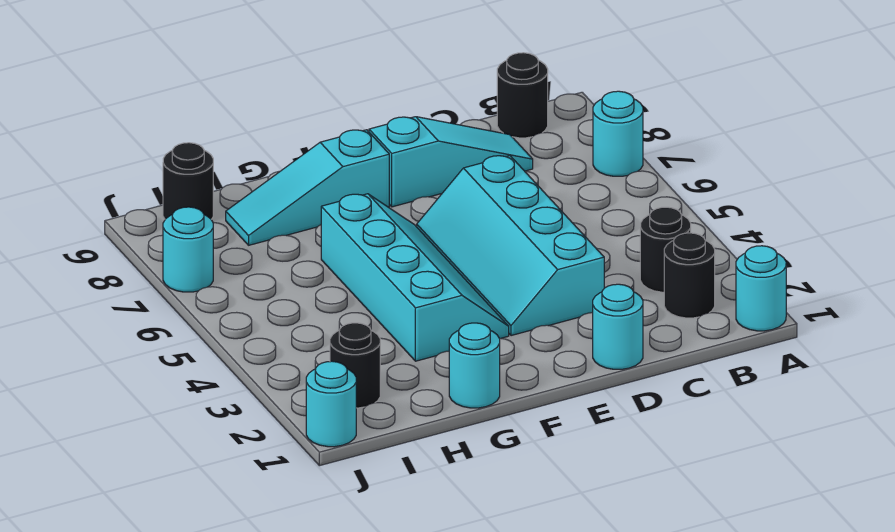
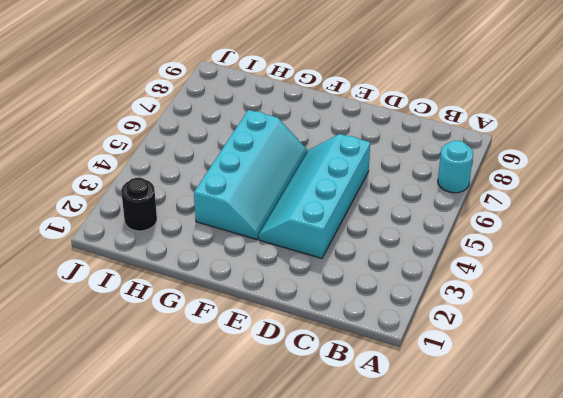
none -> cyan round brick A1 level 1
none -> black round brick B2 level 1
none -> black round brick B3 level 1

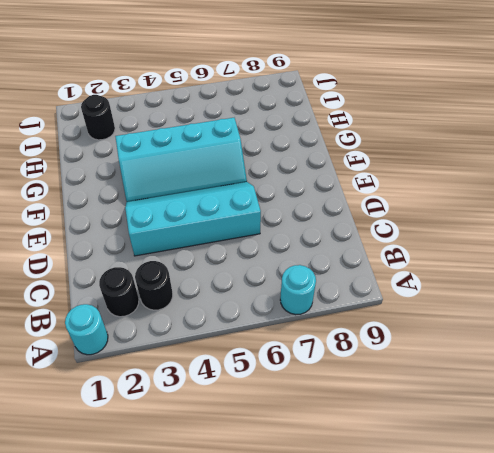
none -> black round brick B9 level 1
none -> cyan slope C8:E8 level 1 top E
none -> cyan round brick D1 level 1

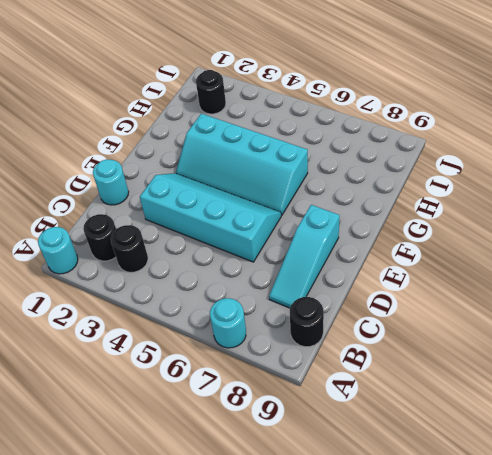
none -> cyan slope F8:H8 level 1 top F
none -> cyan round brick G1 level 1
none -> black round brick I9 level 1

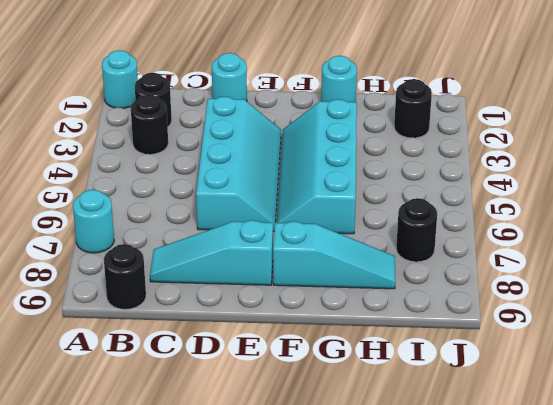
black round brick I7 level 1 -> black round brick I9 level 1
none -> cyan round brick J1 level 1
none -> cyan round brick J7 level 1

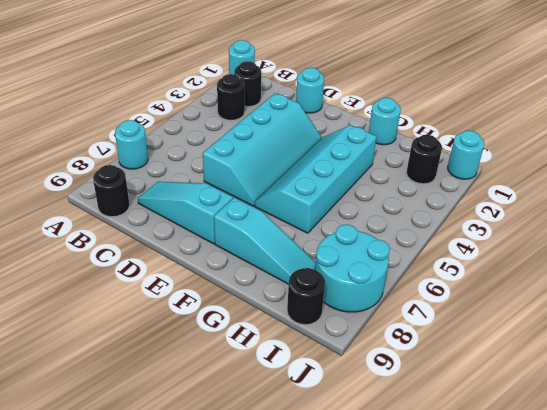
cyan round brick I7:J8 level 1 -> cyan round brick J7 level 1

